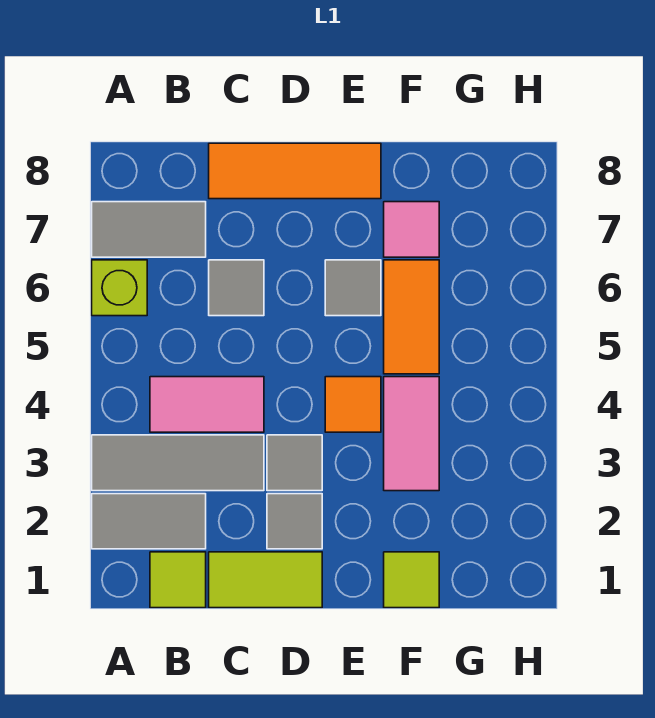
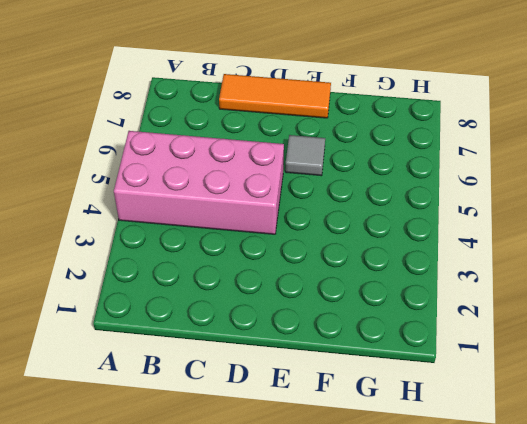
pink brick A4:D5 level 1 -> pink tile B4:C4 level 1
none -> grey tile A2:B2 level 1
none -> grey tile A3:C3 level 1
none -> lime brick A6 level 1

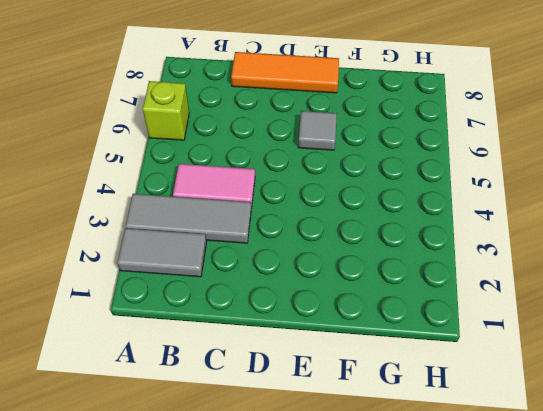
none -> grey tile A7:B7 level 1
none -> lime tile B1 level 1
none -> lime tile C1:D1 level 1

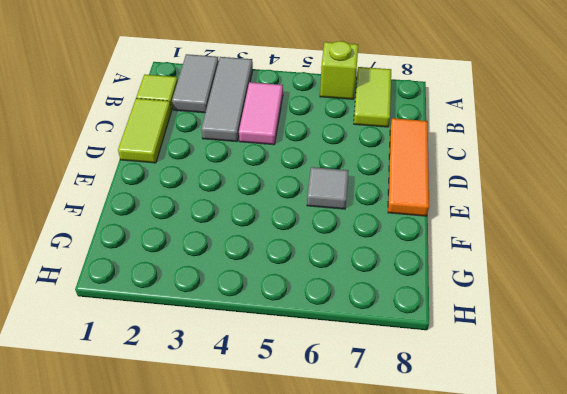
lime tile A7:B7 level 1 -> grey tile A7:B7 level 1
none -> grey tile C6 level 1
none -> grey tile D2 level 1
none -> grey tile D3 level 1

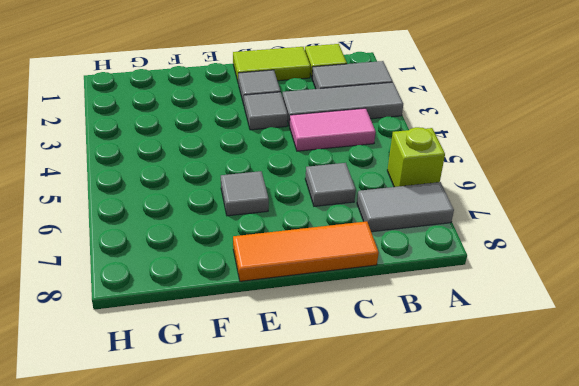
none -> orange tile E4 level 1
none -> lime tile F1 level 1
none -> pink tile F3:F4 level 1

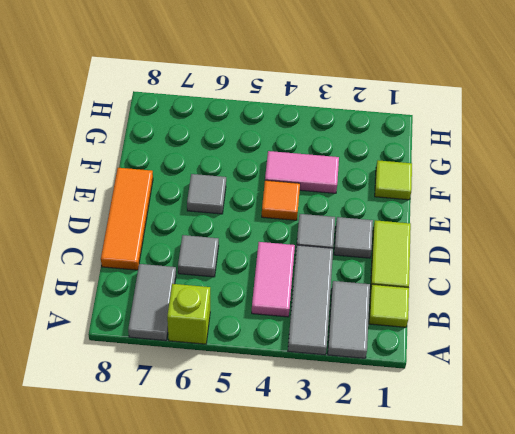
none -> orange tile F5:F6 level 1
none -> pink tile F7 level 1

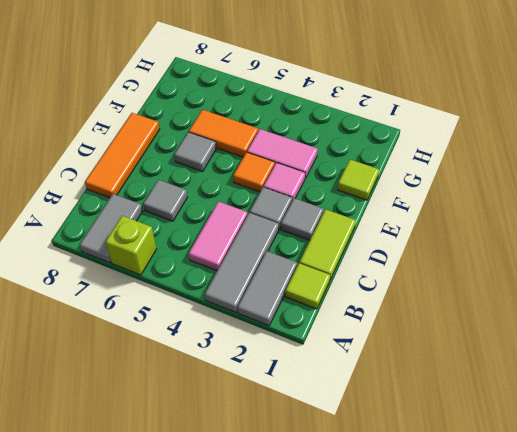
pink tile E3 level 1 -> pink tile F7 level 1

